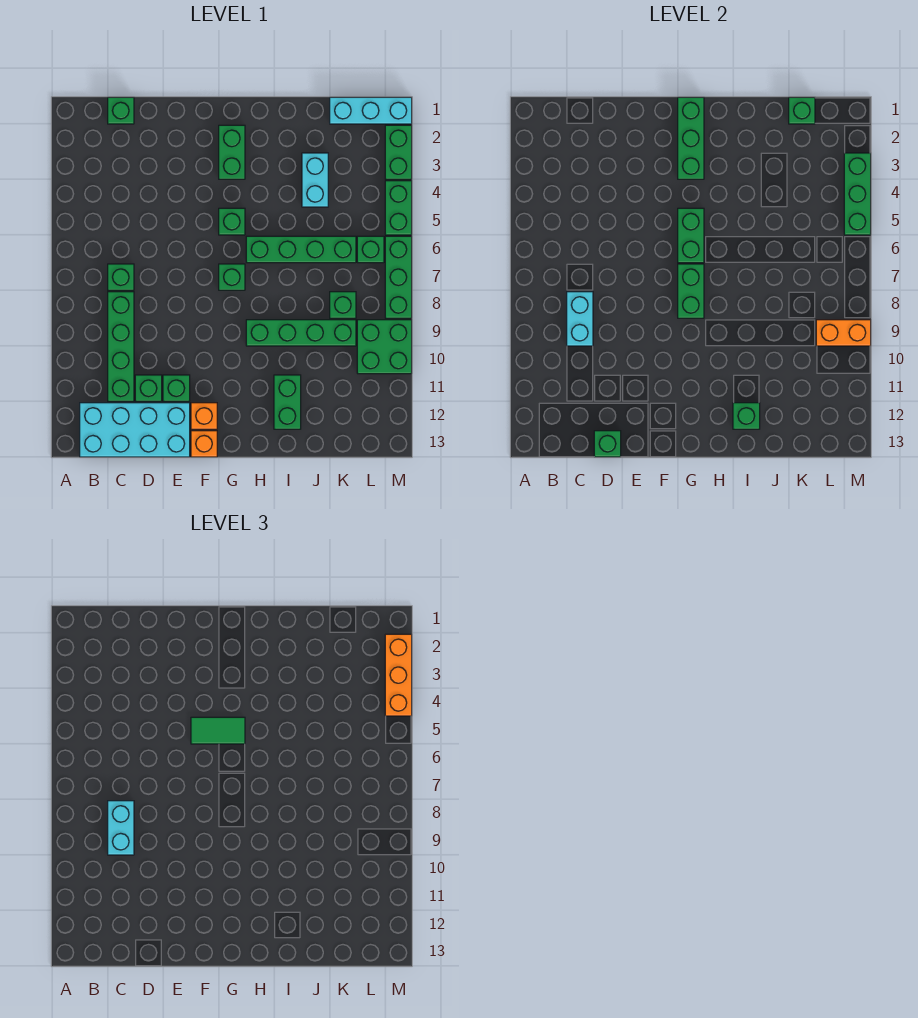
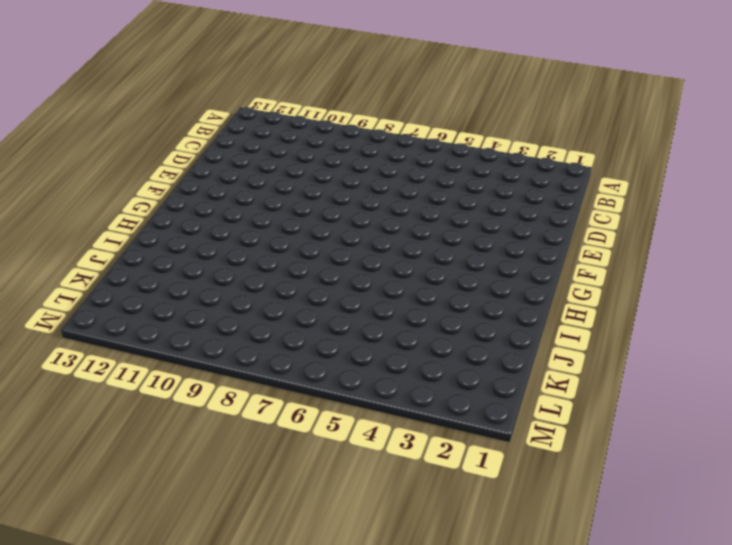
none -> cyan brick B12:E13 level 1
none -> green brick C1 level 1
none -> green brick C7 level 1
none -> green brick C8:C11 level 1

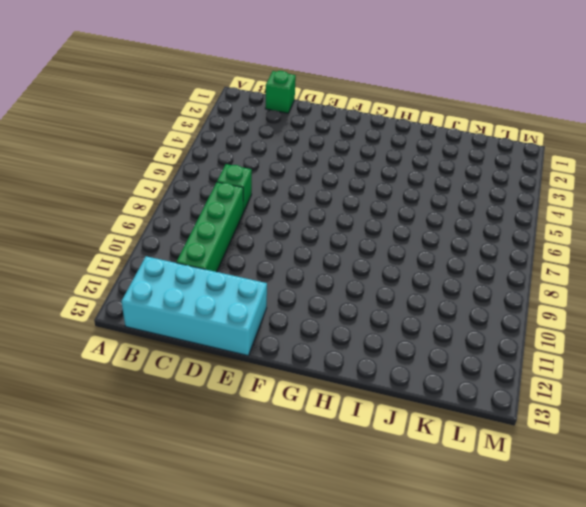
none -> green brick D11 level 1
none -> green brick E11 level 1
none -> orange brick F12 level 1
none -> orange brick F13 level 1

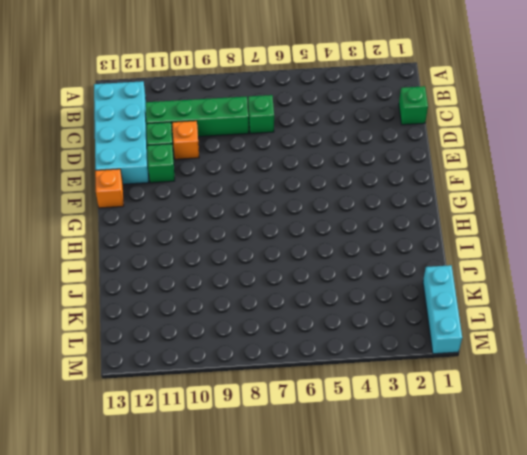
orange brick D10 level 1 -> orange brick F12 level 1
none -> green brick G2:G3 level 1
none -> green brick G5 level 1
none -> green brick G7 level 1
none -> green brick H6:K6 level 1

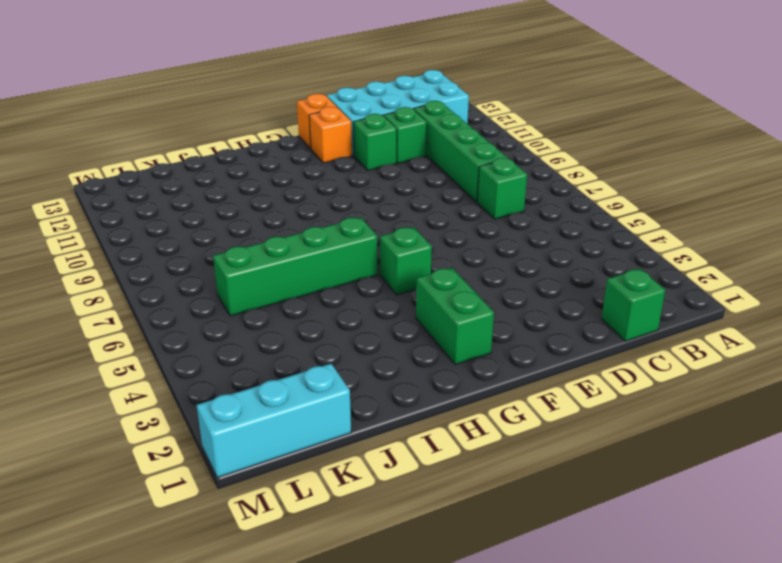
none -> green brick G7 level 1
none -> green brick H9:K9 level 1
none -> green brick I11:I12 level 1
none -> cyan brick J3:J4 level 1

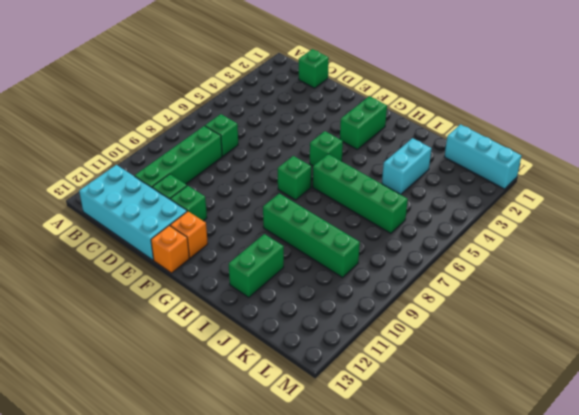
none -> green brick K8 level 1
none -> green brick L6 level 1
none -> green brick L9:M10 level 1
none -> green brick M2:M3 level 1

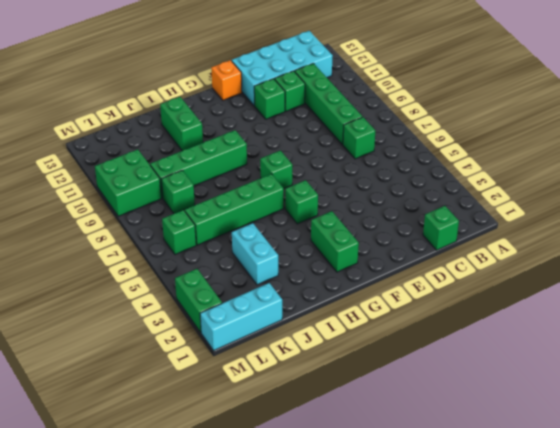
none -> orange brick F12 level 1
none -> green brick M4:M5 level 1
none -> green brick M6:M8 level 1
none -> cyan brick C8:C9 level 2

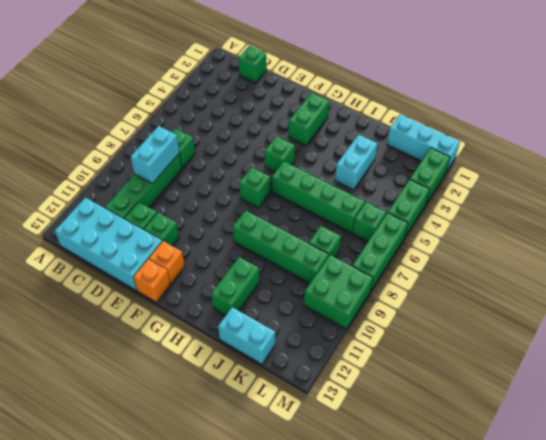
cyan brick J13:K13 level 1 -> cyan brick C8:C9 level 3
none -> green brick D13 level 2
none -> green brick G1:G3 level 2
none -> green brick G5:G6 level 2
none -> green brick G7:G8 level 2

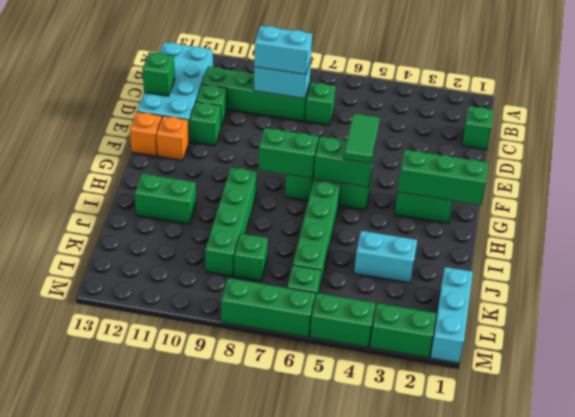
none -> green brick L9:M10 level 1
none -> green brick I12 level 2
none -> green brick K1 level 2
none -> orange brick L9:M9 level 2

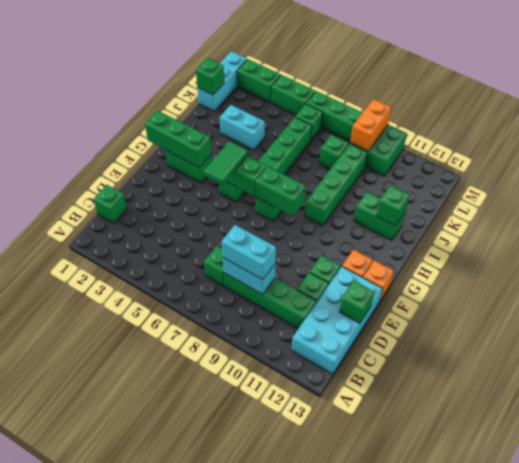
none -> green brick M3:M5 level 2
none -> orange brick M2:M4 level 3

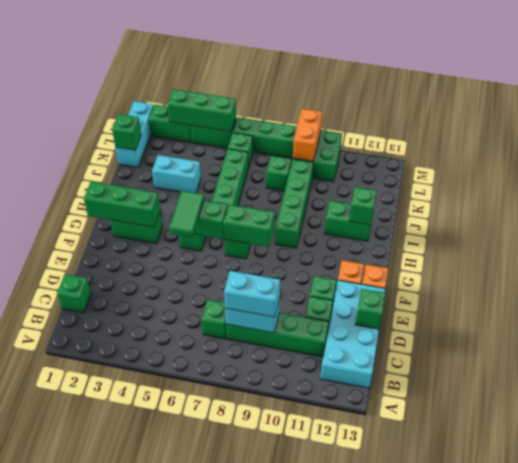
none -> orange brick M2:M4 level 3

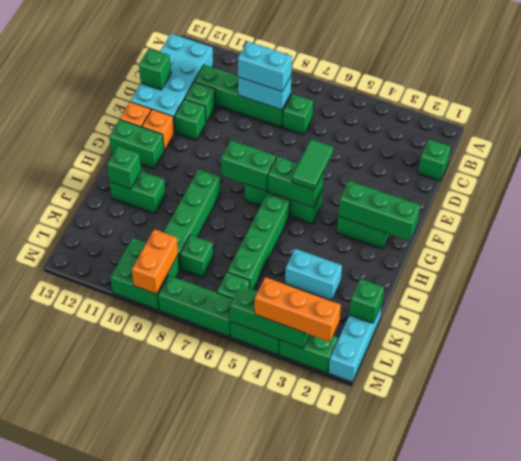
green brick G12:G13 level 1 -> none

